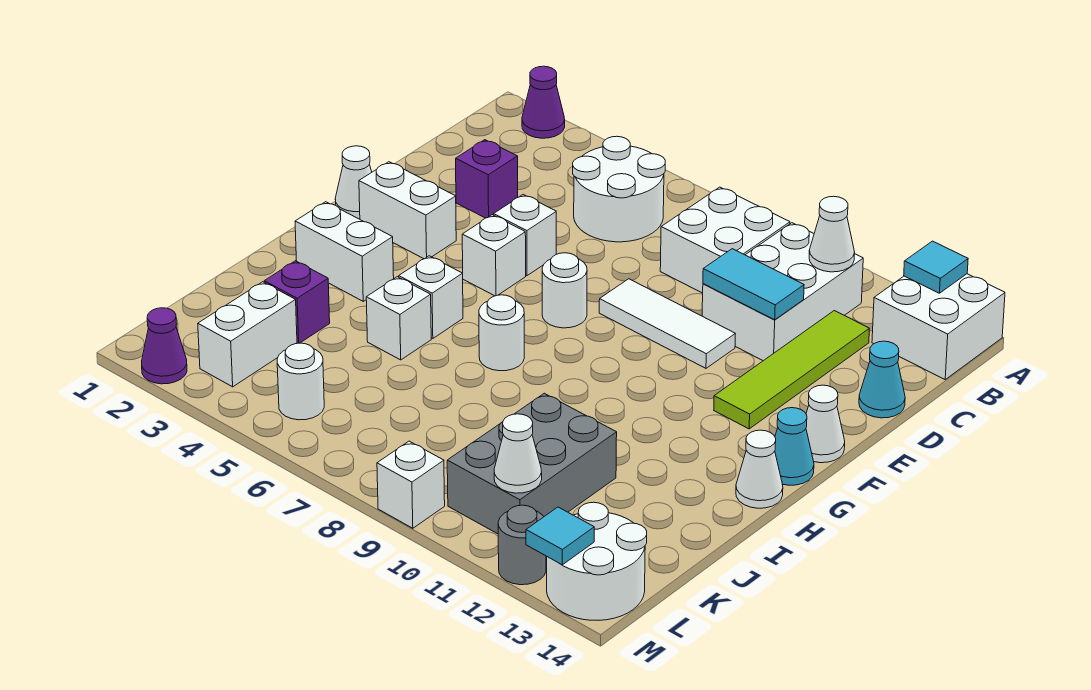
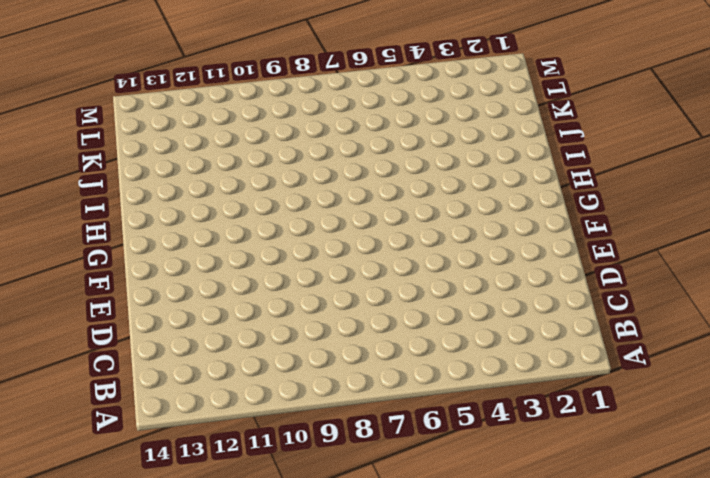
none -> purple cone A2 level 1
none -> white brick A13:B14 level 1
none -> white round brick B5:C6 level 1
none -> white brick B8:C9 level 1

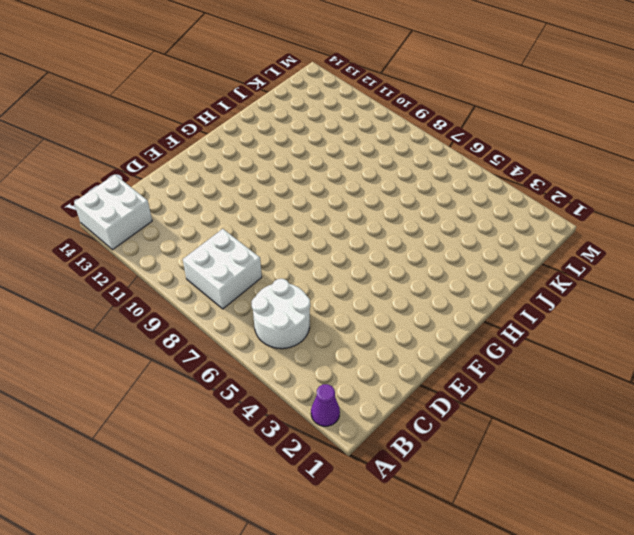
none -> white brick B10:D11 level 1
none -> lime tile C12:F12 level 1
none -> purple brick D3 level 1
none -> cyan cone D14 level 1

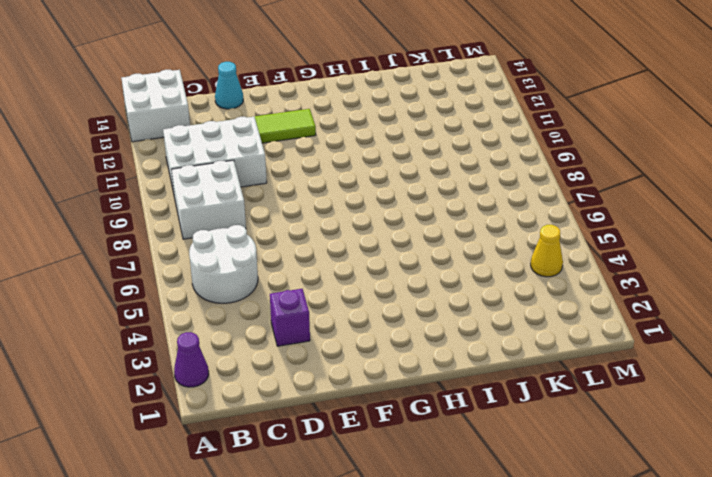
yellow cone L4 level 1 -> none
none -> white brick E5 level 1
none -> white tile E8:E10 level 1
none -> white cone F1 level 1
none -> white brick F2:F3 level 1

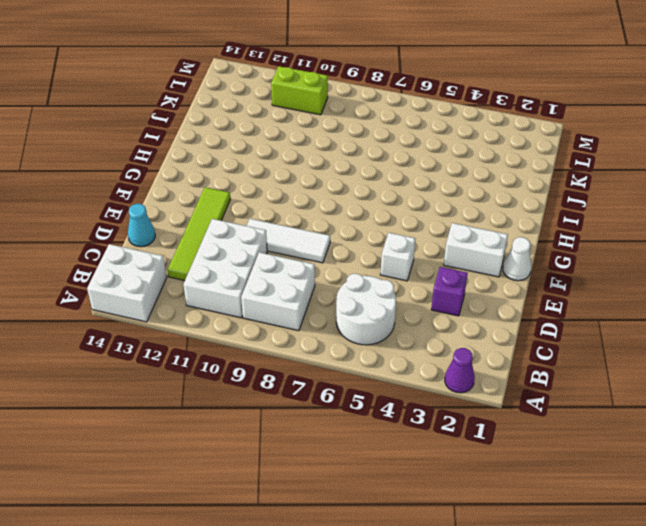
lime brick L10:L11 level 1 -> grey brick J10:L11 level 1
none -> white brick F5 level 1
none -> white round brick F7 level 1
none -> white cone F14 level 1
none -> cyan cone G14 level 1

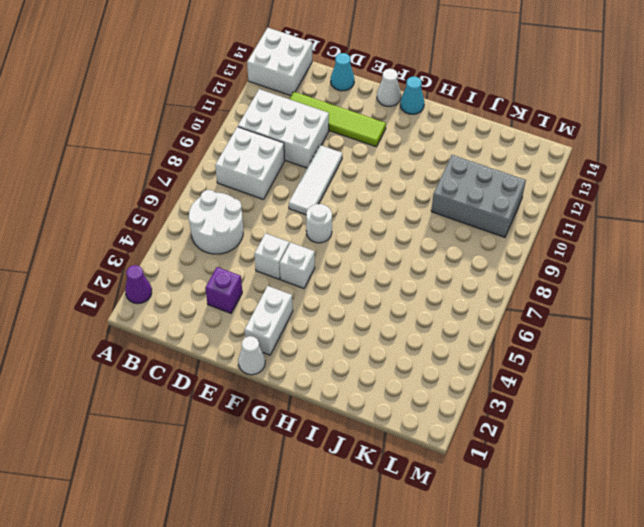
none -> white brick H2:H3 level 1
none -> white brick H5 level 1
none -> white round brick H7 level 1
none -> white cone H14 level 1

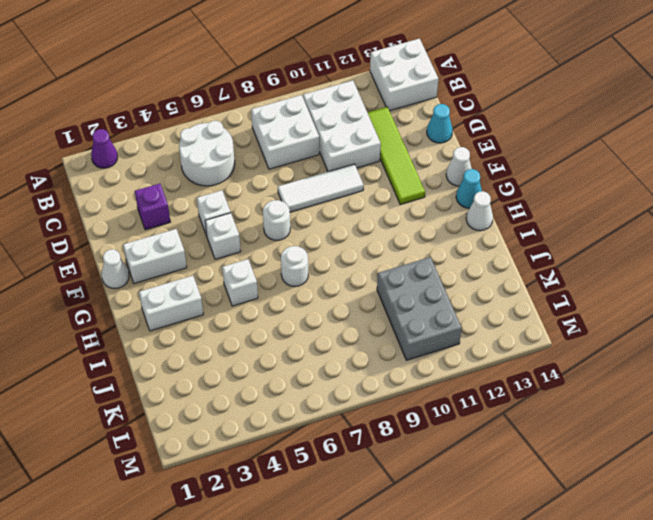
none -> white brick I5 level 1
none -> purple brick J3 level 1
none -> white brick K3:L3 level 1
none -> white round brick L5 level 1

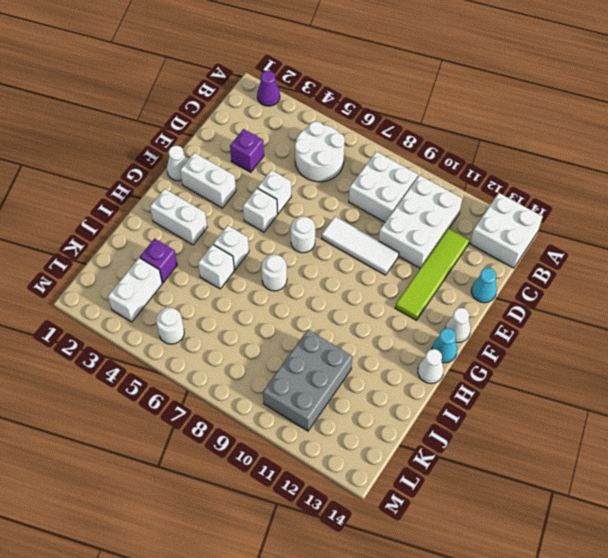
none -> white round brick L13:M14 level 1
none -> purple cone M2 level 1
none -> white brick M9 level 1
none -> grey round brick M12 level 1

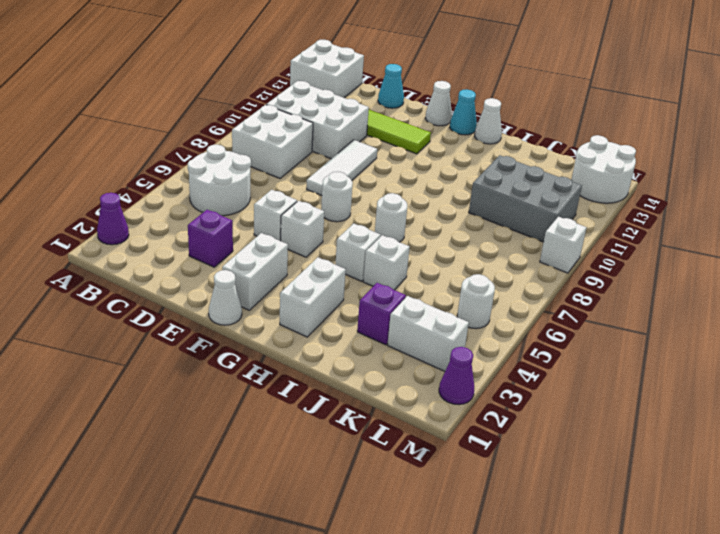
none -> grey round brick M12 level 1
none -> cyan tile A13 level 2
none -> white cone B11 level 2
none -> cyan tile D10:D11 level 2

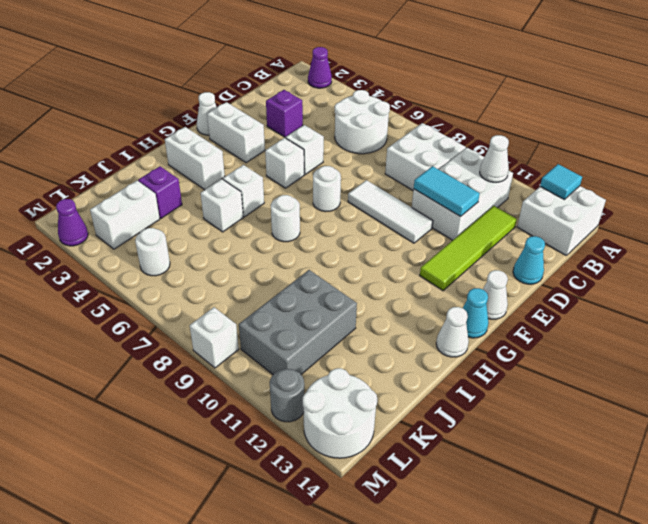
none -> white cone L11 level 2
none -> cyan tile M13 level 2

